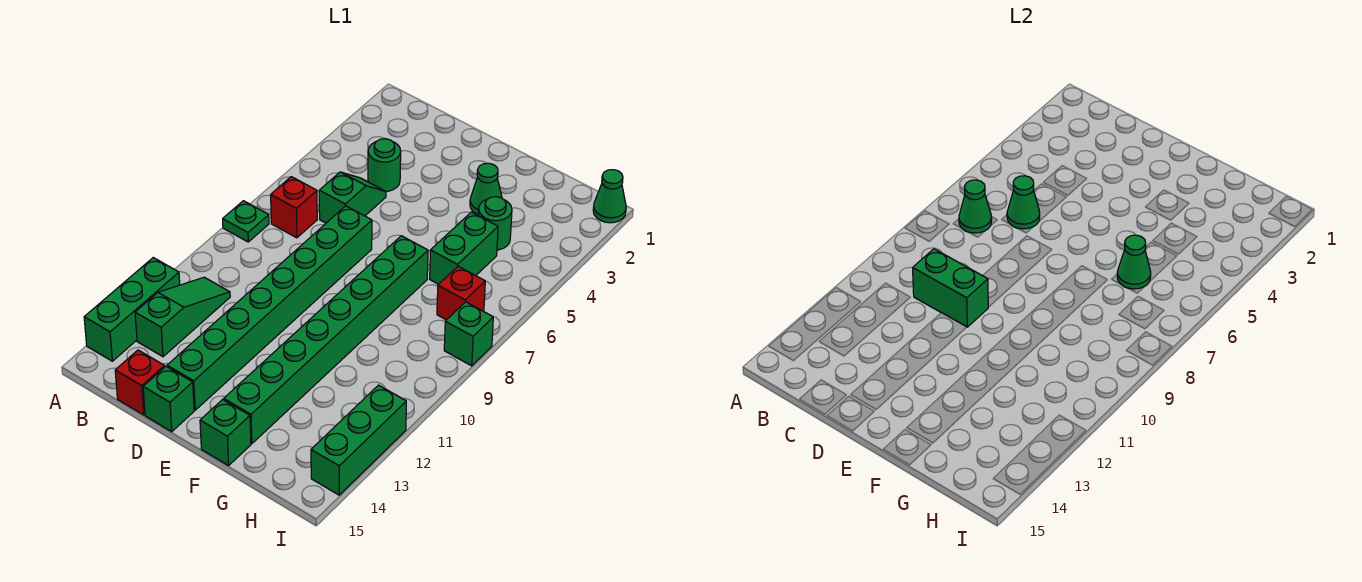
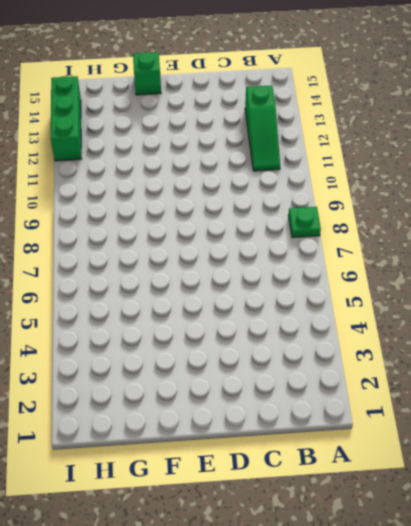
none -> green brick A12:A14 level 1
none -> red brick B7 level 1
none -> green round brick C4 level 1

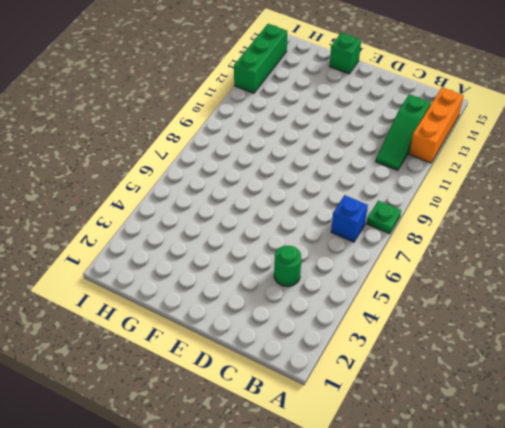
orange brick A12:A14 level 1 -> green brick A12:A14 level 1
blue brick B7 level 1 -> red brick B7 level 1
none -> green slope C5:C6 level 1 top 6
none -> red brick C15 level 1
none -> green brick D7:D14 level 1

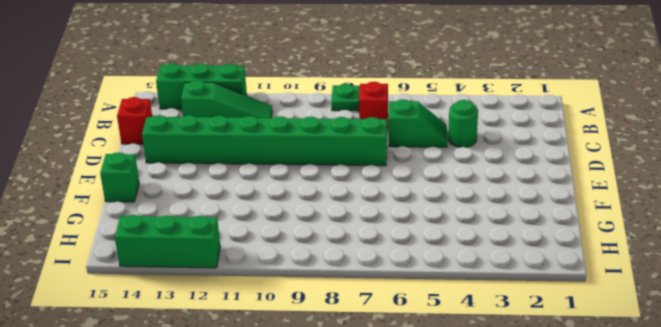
none -> green brick D15 level 1
none -> green cone F3 level 1
none -> green brick F7:F14 level 1

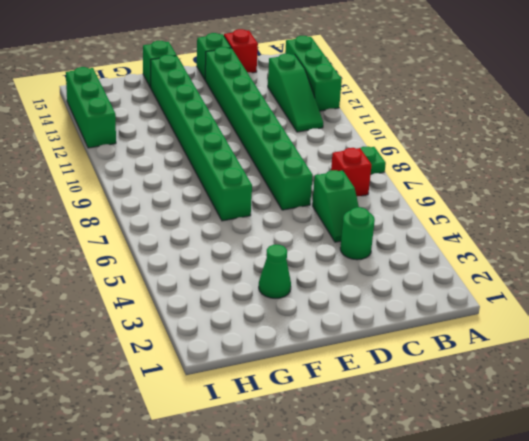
none -> green round brick G4 level 1
none -> green brick G5:G6 level 1
none -> red brick H7 level 1

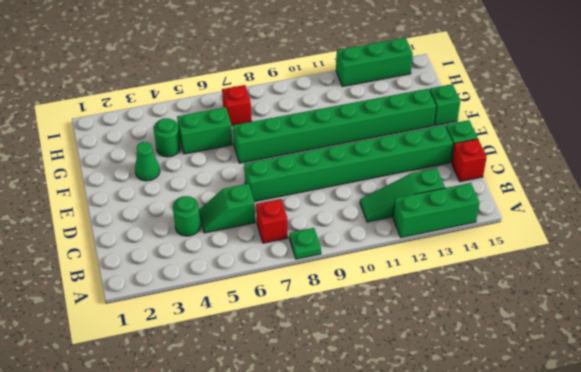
none -> green cone I1 level 1
none -> green brick I8 level 1
none -> green cone B7 level 2

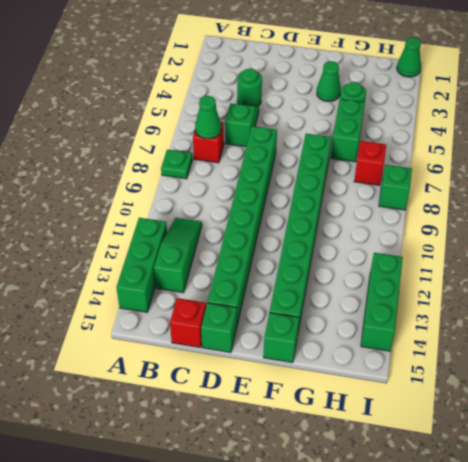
none -> green cone C6 level 2
none -> green brick C10:D10 level 2
none -> green cone G6 level 2

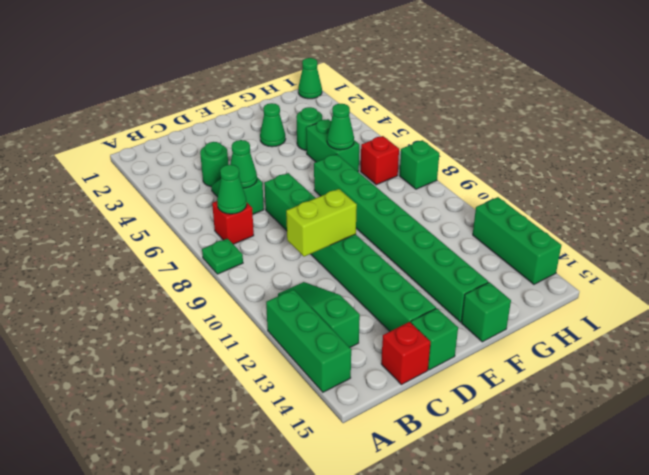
lime brick C10:D10 level 2 -> green brick C10:D10 level 2

